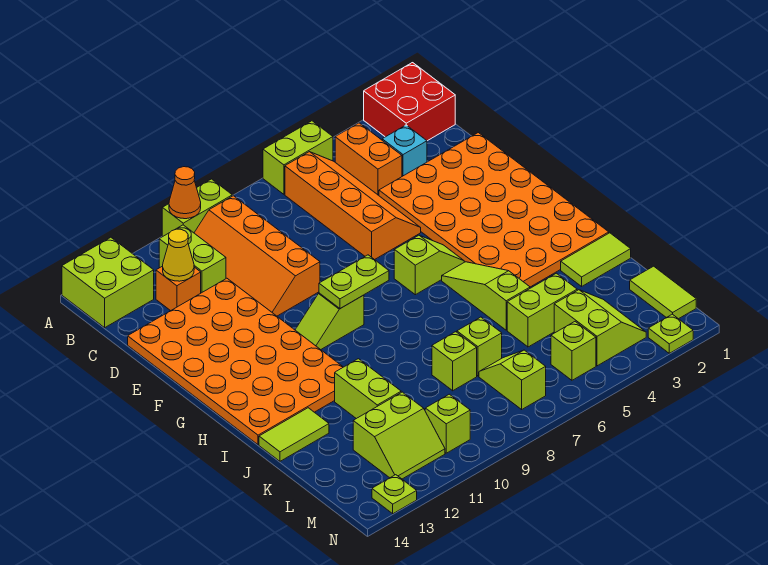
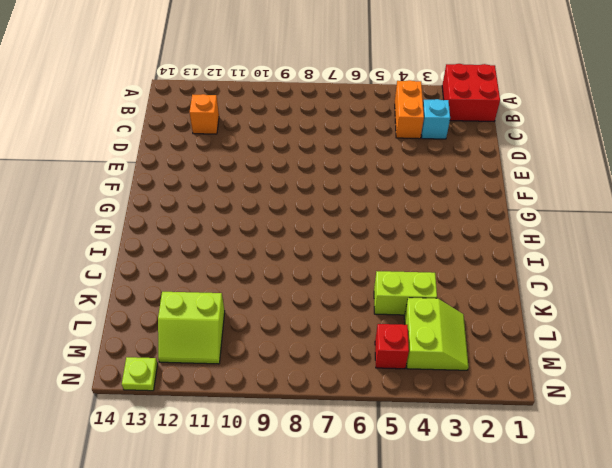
red brick M5 level 1 -> lime brick M5 level 1
none -> lime brick A5:A6 level 1
none -> lime brick A9:A10 level 1
none -> lime brick A13:B14 level 1
none -> orange slope B5:E6 level 1 top 6

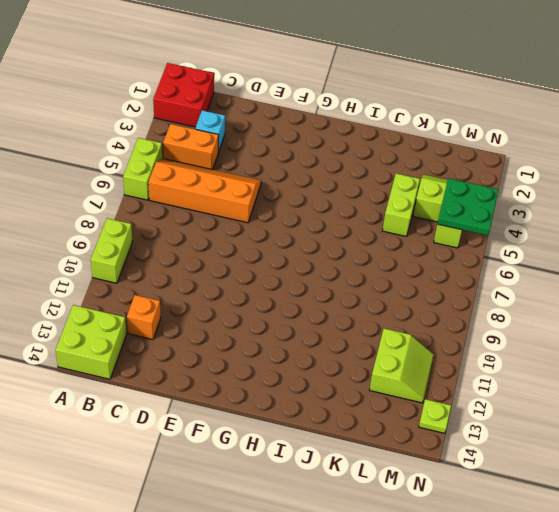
green plate M4:N5 level 2 -> none
none -> orange slope B9:E10 level 1 top 9
none -> lime brick B11:C11 level 1
none -> orange plate D1:I4 level 1
none -> orange plate D11:I14 level 1

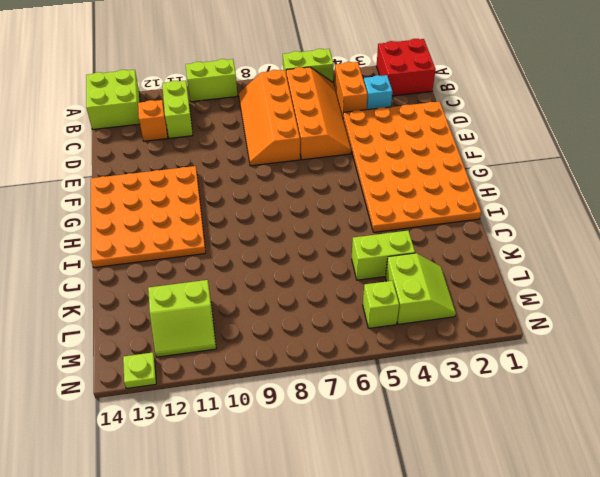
orange slope B7:E8 level 1 top 7 -> orange slope B9:E10 level 1 top 9
orange plate F11:I14 level 1 -> orange plate D11:I14 level 1
none -> lime slope G5:G6 level 1 top 6
none -> lime slope G9:G10 level 1 top 9
none -> lime slope H5:J5 level 1 top J
none -> lime tile J1:J2 level 1

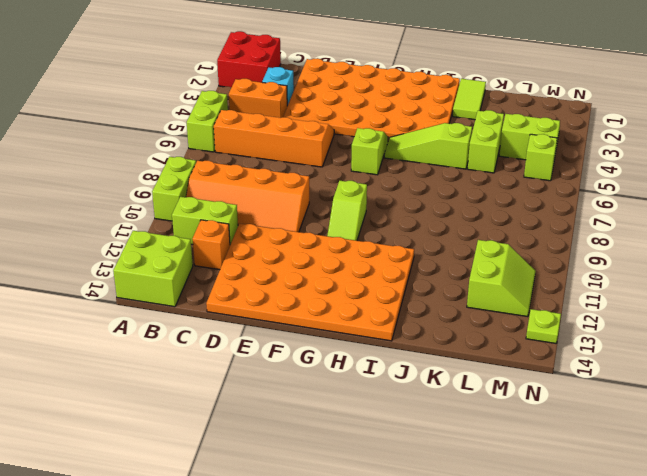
none -> lime brick J11:K11 level 1
none -> lime tile J13:J14 level 1
none -> lime brick K7 level 1
none -> lime brick K8 level 1

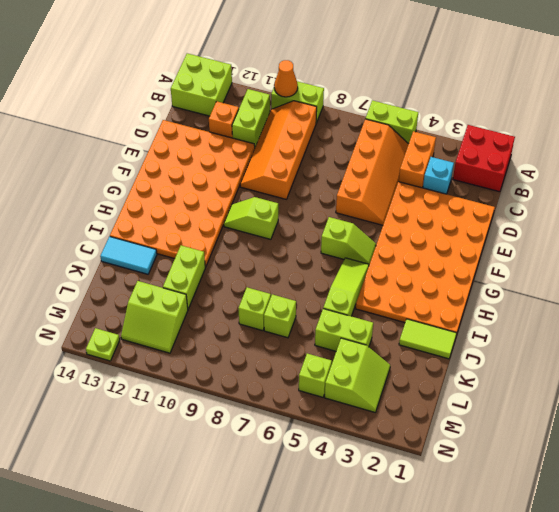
cyan tile J13:J14 level 1 -> lime tile J13:J14 level 1
none -> lime tile L1:M1 level 1
none -> lime slope L7:M7 level 1 top M
none -> lime brick M10 level 1
none -> lime plate N2 level 1

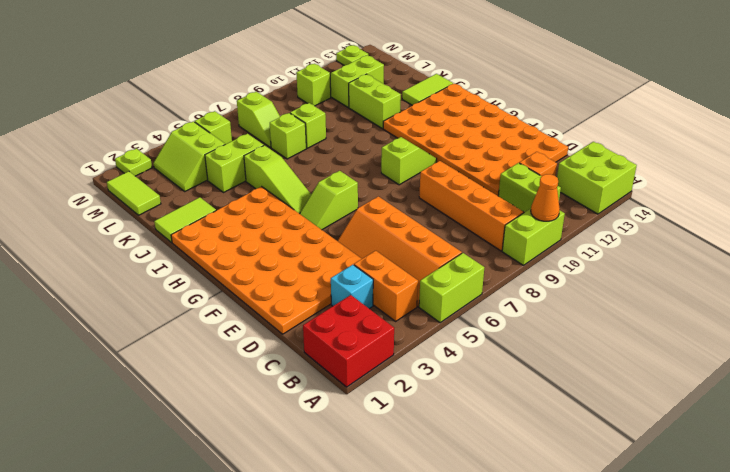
none -> yellow cone C12 level 2
none -> lime plate G8:G9 level 2

